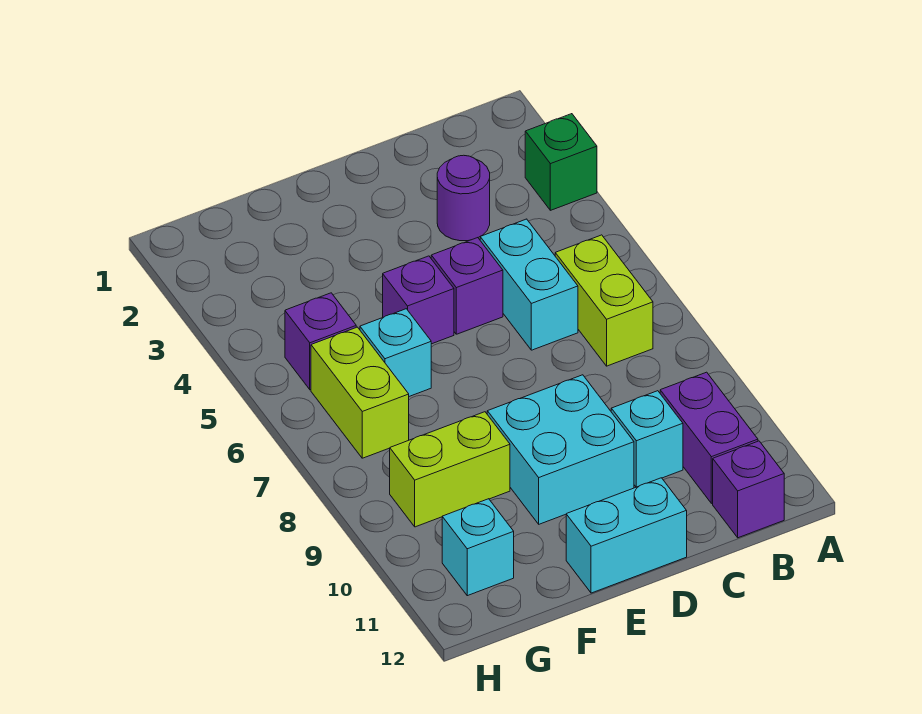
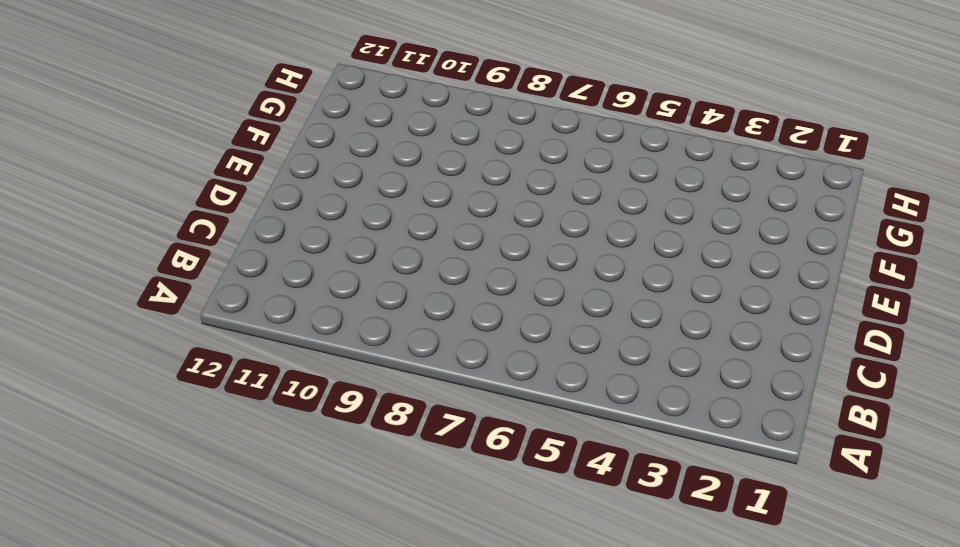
none -> green brick A3 level 1
none -> lime brick B6:B7 level 1
none -> purple brick B10:B11 level 1

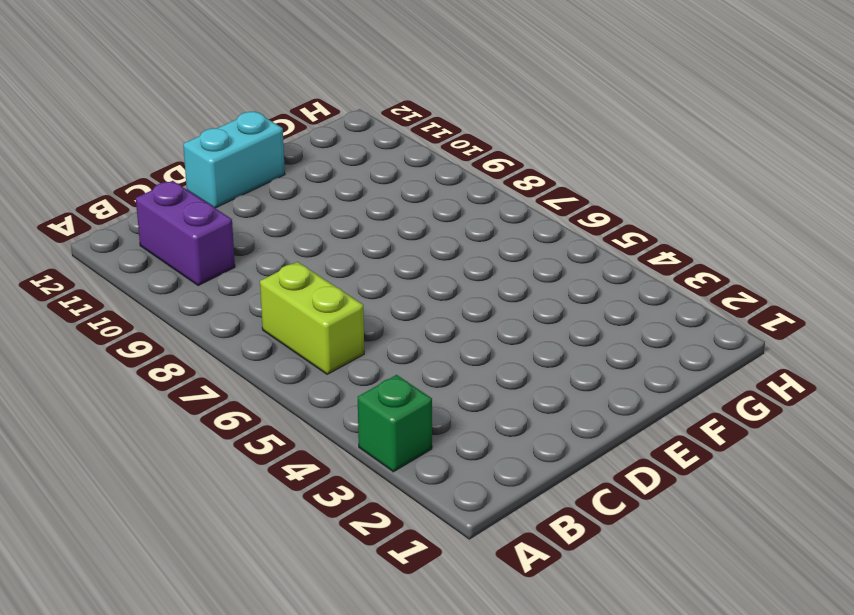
none -> purple brick B12 level 1
none -> purple round brick C3 level 1
none -> cyan brick C5:C6 level 1

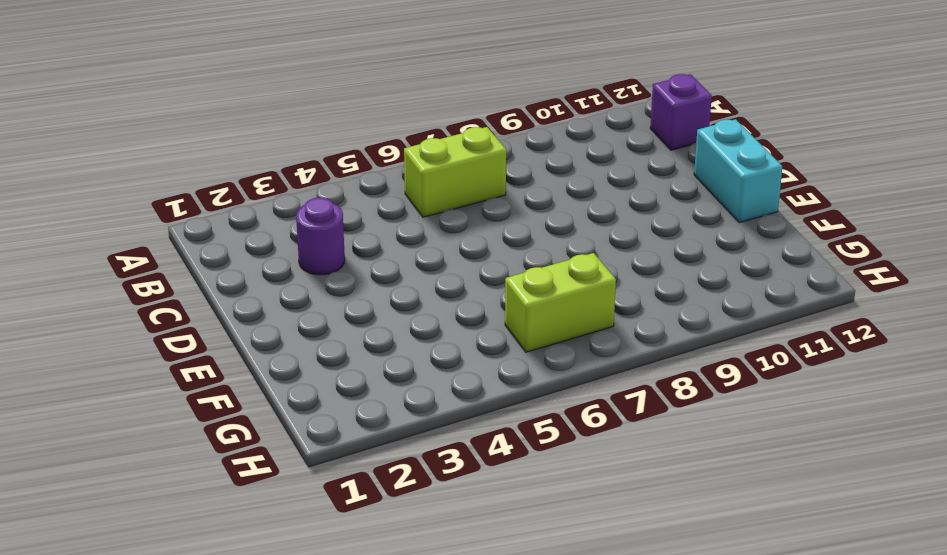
none -> green brick A3 level 1
none -> purple brick B10:B11 level 1
none -> cyan brick C5:C6 level 1

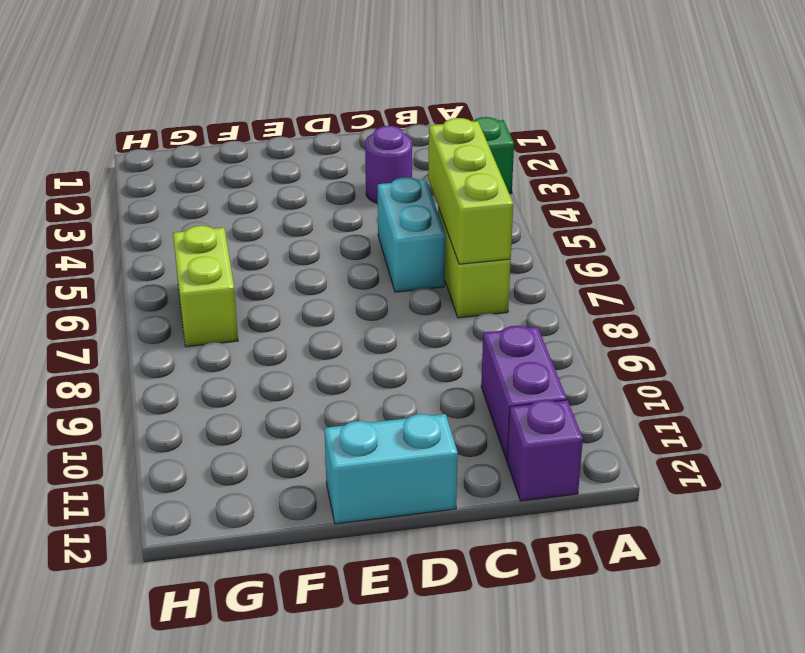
lime brick B5:B7 level 2 -> none
none -> cyan brick C10 level 1
none -> purple brick D5 level 1
none -> cyan brick D9:E10 level 1

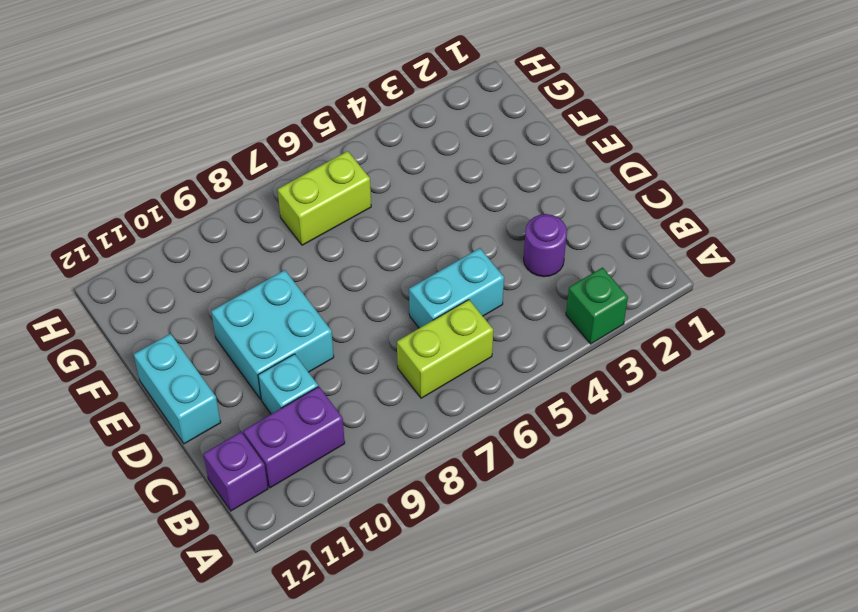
none -> purple brick D5 level 1
none -> purple brick E5 level 1
none -> cyan brick F6 level 1

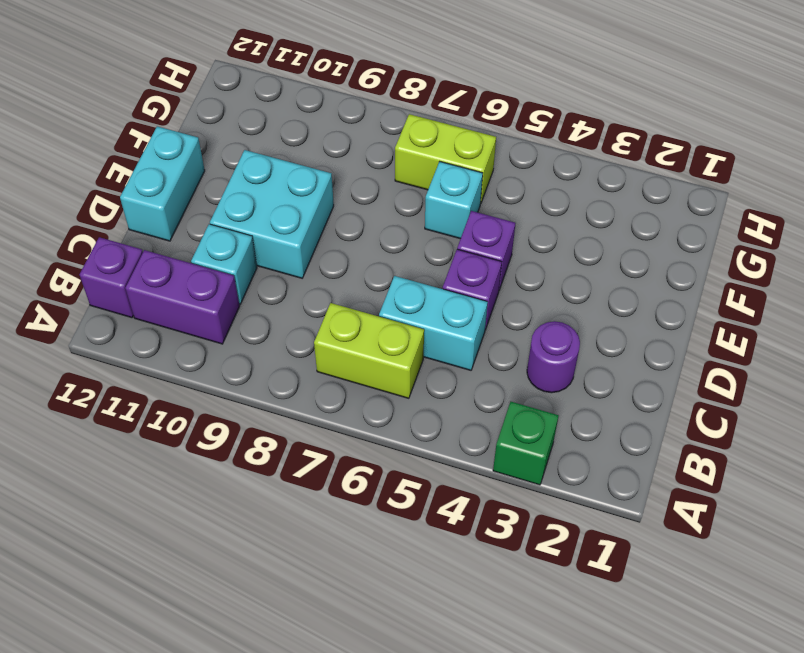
none -> lime brick F9:G9 level 1
none -> purple brick G5 level 1
none -> cyan brick G11 level 1

